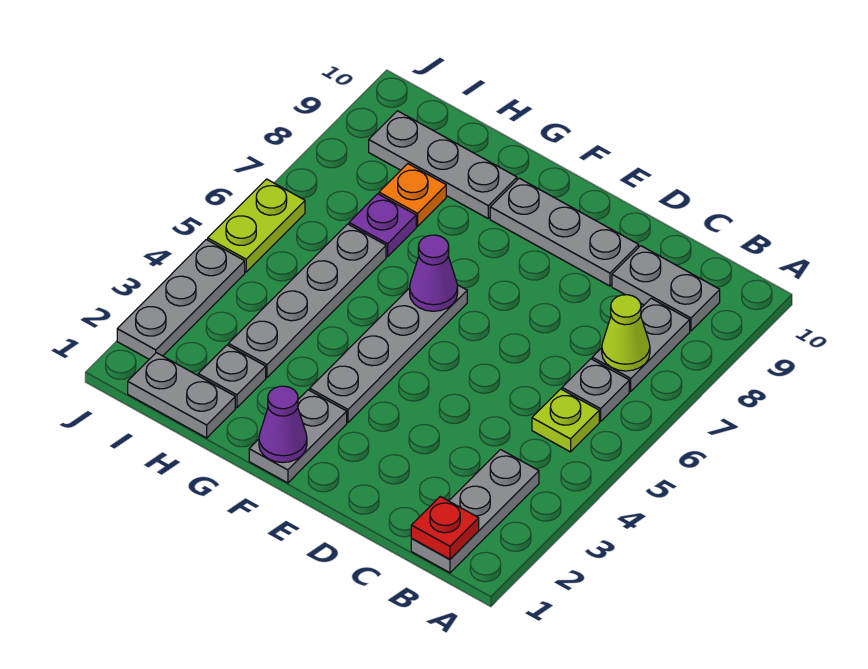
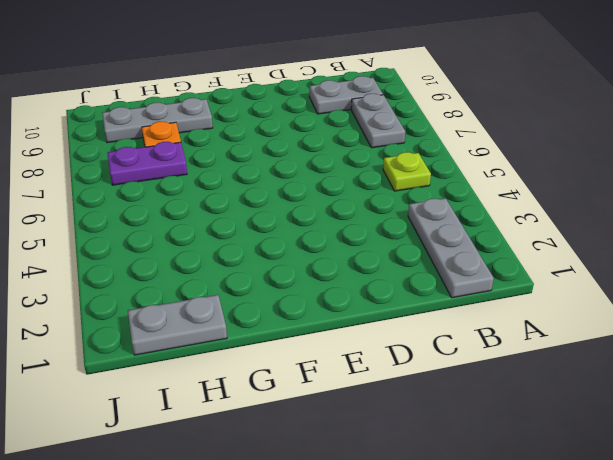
purple plate H7:I7 level 1 -> purple plate H7 level 1
none -> grey plate B6 level 1
none -> grey plate D9:F9 level 1
none -> grey plate F1:F2 level 1

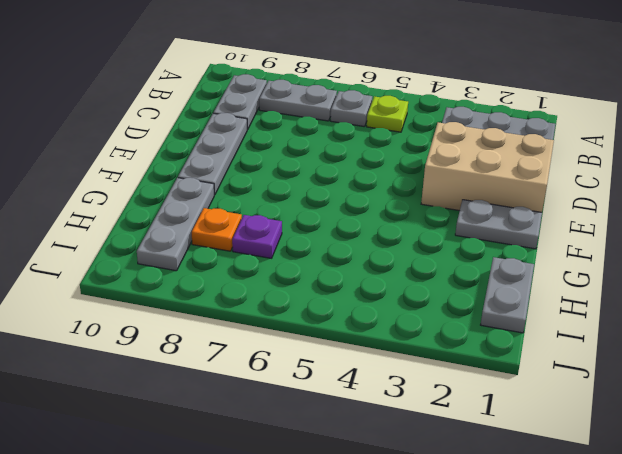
tan brick D1:E3 level 1 -> none
none -> grey plate F3:F6 level 1
none -> grey plate H2 level 1
none -> grey plate H3:H6 level 1

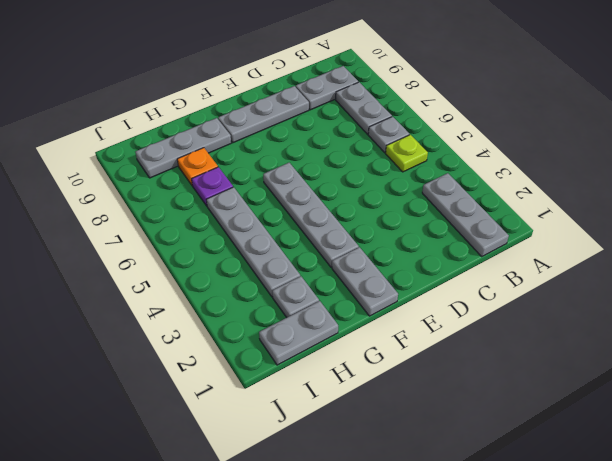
none -> grey plate J2:J4 level 1
none -> lime plate J5:J6 level 1
none -> red plate B1 level 2

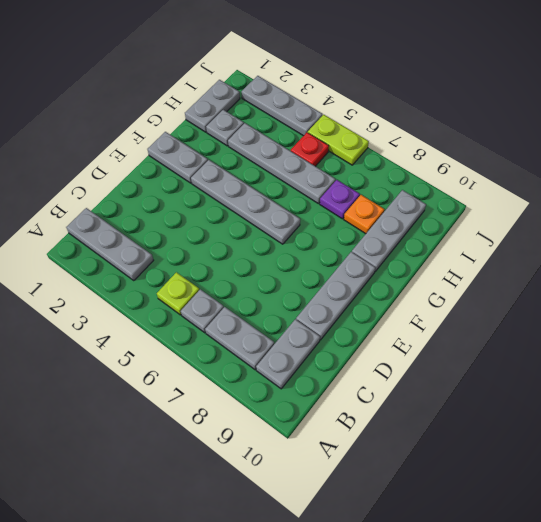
red plate I5 level 1 -> red plate B1 level 2
none -> lime cone B7 level 2
none -> purple cone F1 level 2
none -> purple cone F6 level 2

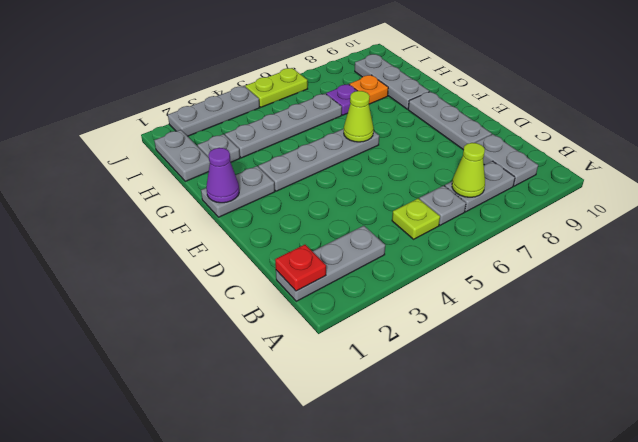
lime cone F6 level 2 -> purple cone F6 level 2

